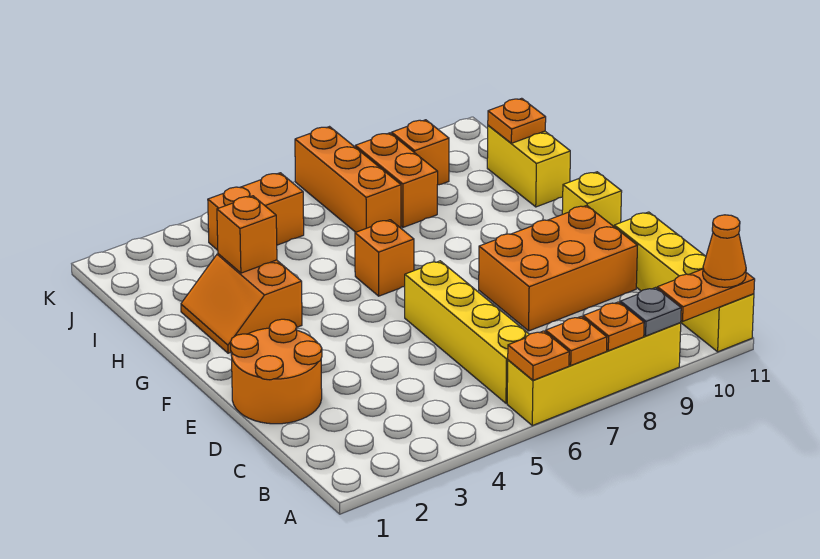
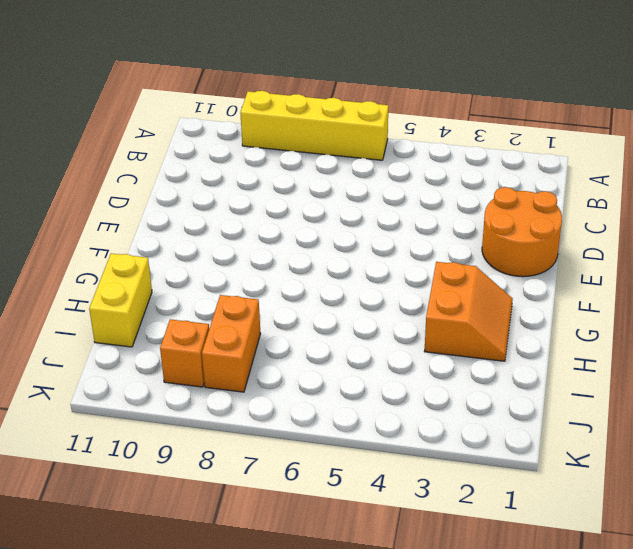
none -> yellow brick A11:D11 level 1
none -> yellow brick B6:E6 level 1
none -> orange brick D8:E10 level 1

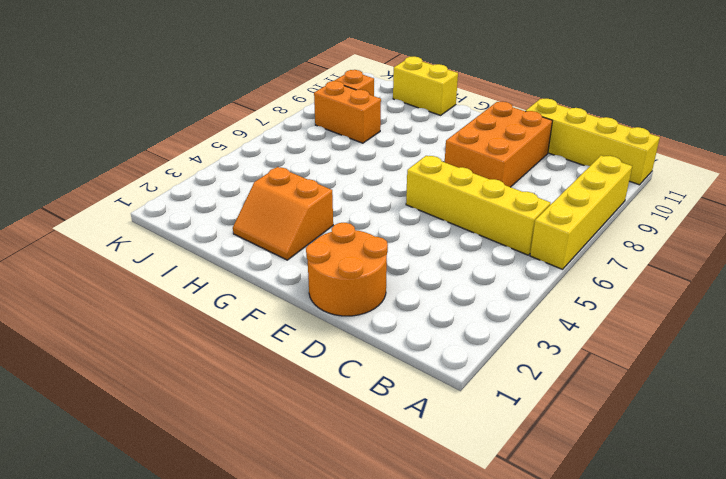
none -> yellow brick F11 level 1
none -> orange brick G6 level 1
none -> orange brick I7:K7 level 1

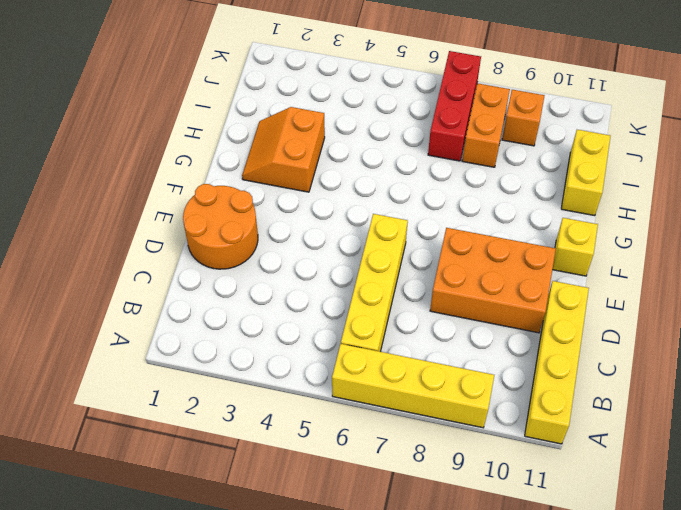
red brick I7:K7 level 1 -> orange brick I7:K7 level 1
none -> orange brick G6 level 1
none -> orange brick J4:J5 level 1
none -> orange plate A6 level 2

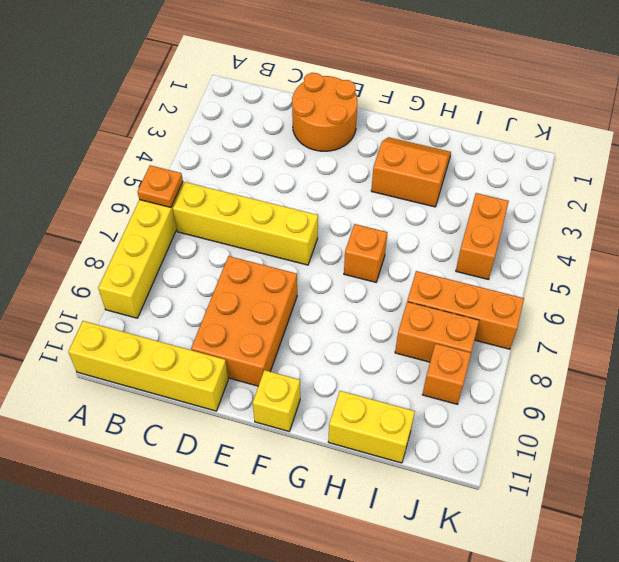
none -> orange plate A7 level 2
none -> orange plate A8 level 2
none -> grey plate A9 level 2

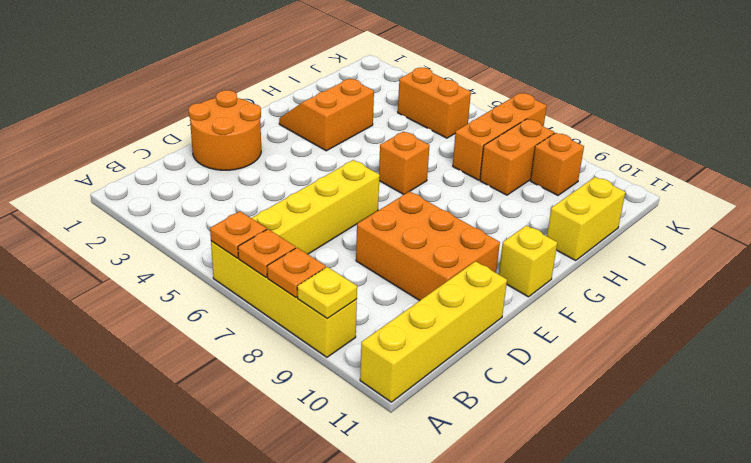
yellow plate A9 level 2 -> grey plate A9 level 2
none -> orange plate A10:A11 level 2
none -> orange brick H3 level 2
none -> orange plate I11 level 2

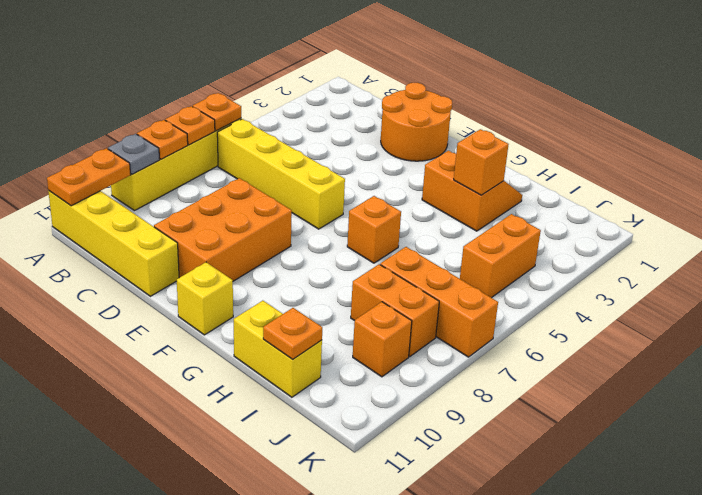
none -> orange cone A11 level 3

